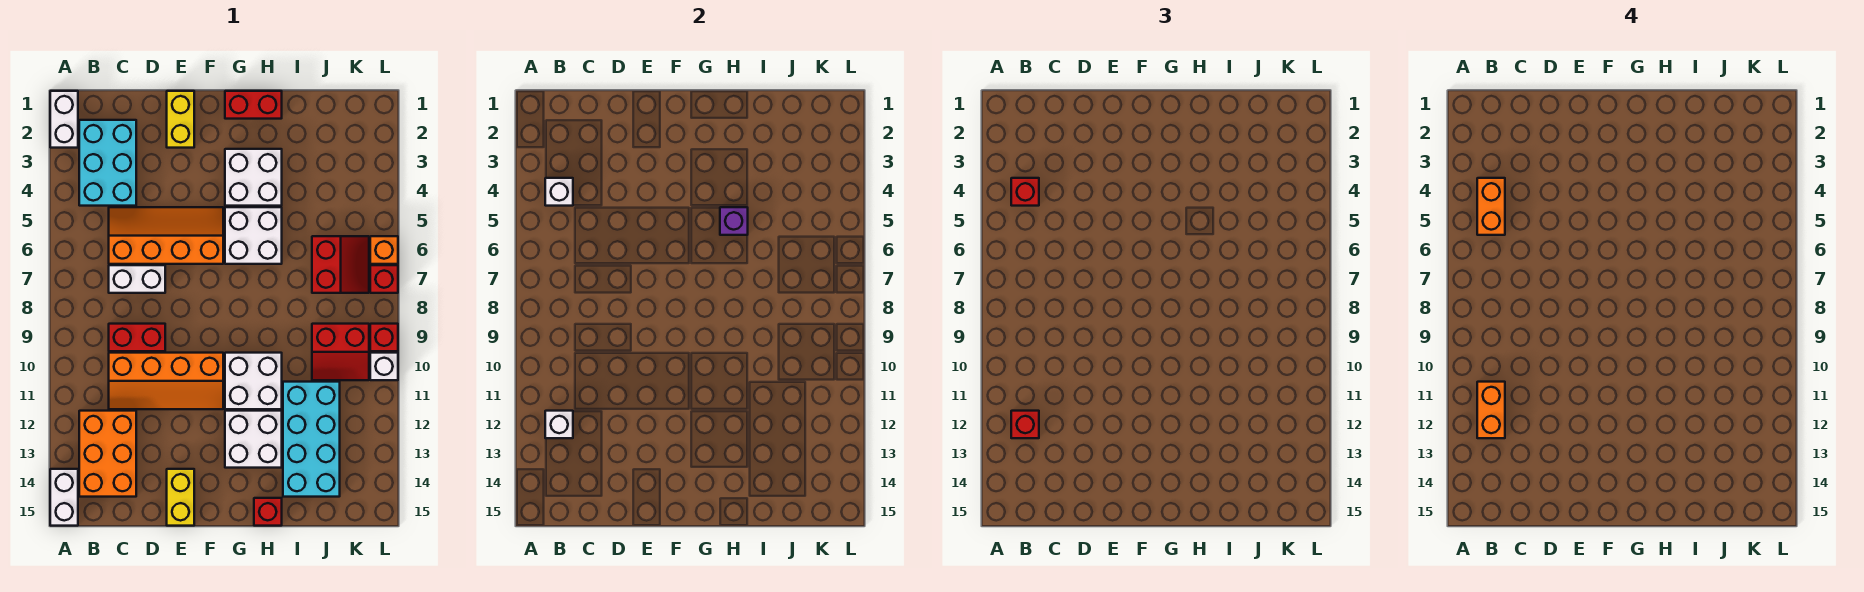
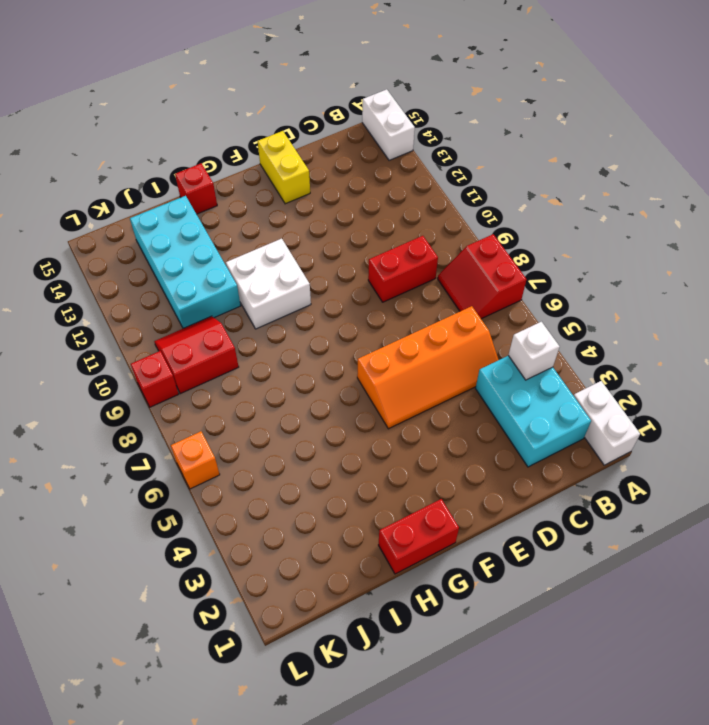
red slope A7:B8 level 1 top A -> red slope J6:K7 level 1 top J
none -> orange brick B12:C14 level 1
none -> white brick C7:D7 level 1
none -> orange slope C10:F11 level 1 top 10
none -> yellow brick E1:E2 level 1

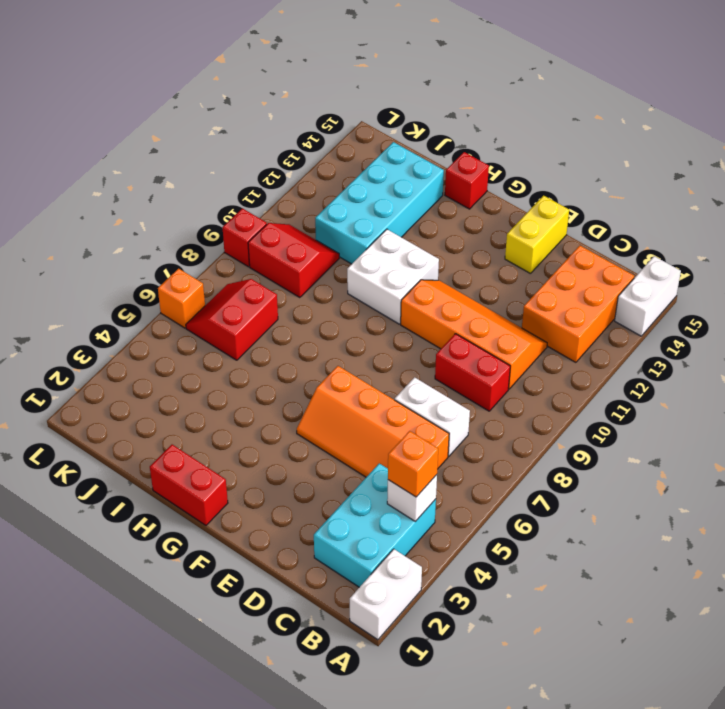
orange brick B4 level 3 -> red brick B4 level 3
none -> yellow brick E1:E2 level 1
none -> white brick G3:H4 level 1
none -> white brick G5:H6 level 1
none -> white brick G12:H13 level 1

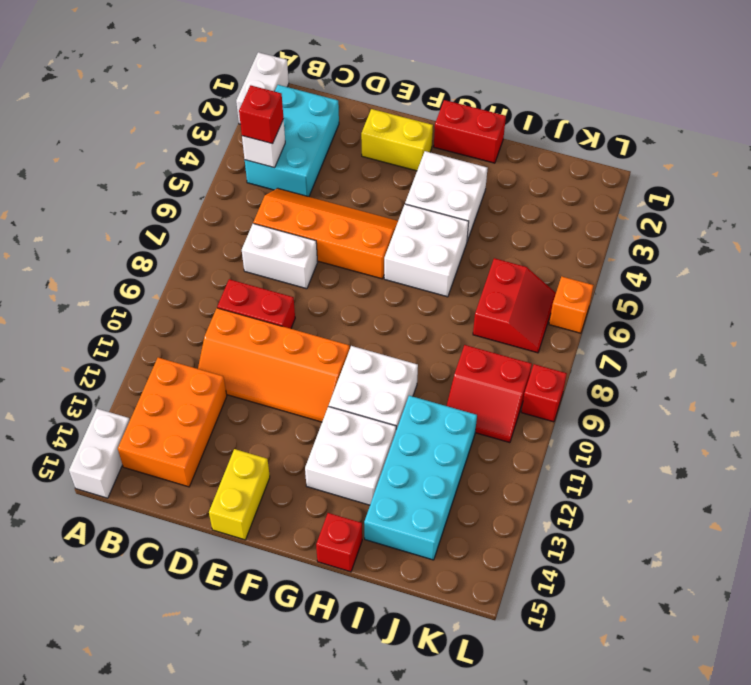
yellow brick E2:F2 level 1 -> yellow brick E1:E2 level 1
none -> red brick L7 level 1
none -> white brick L10 level 1
none -> white brick B12 level 2
none -> purple brick H5 level 2

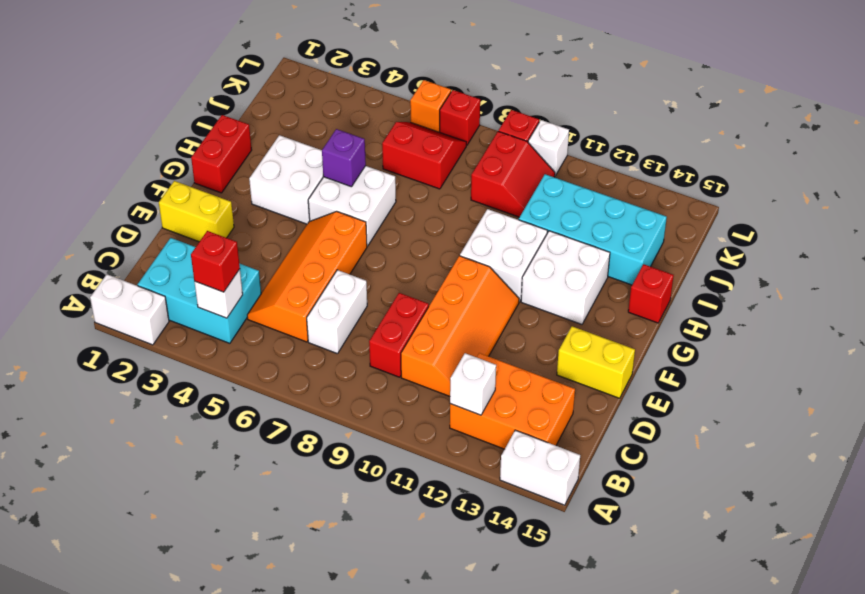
none -> red brick B12 level 3
none -> orange brick B4:B5 level 4
none -> orange brick B11:B12 level 4

